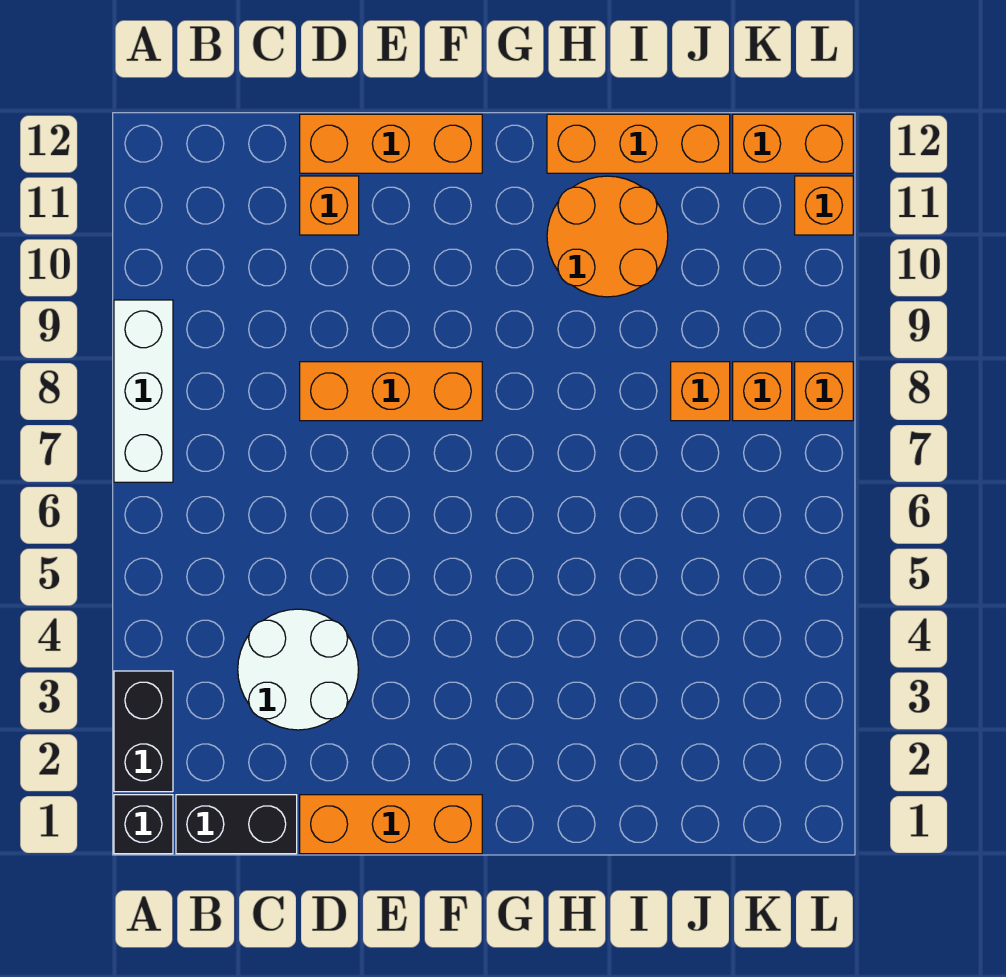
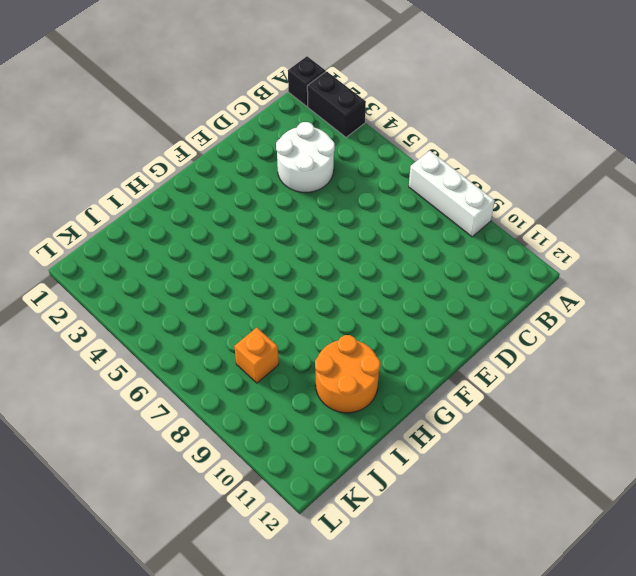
none -> black brick B1:C1 level 1
none -> orange brick D1:F1 level 1
none -> orange brick D8:F8 level 1

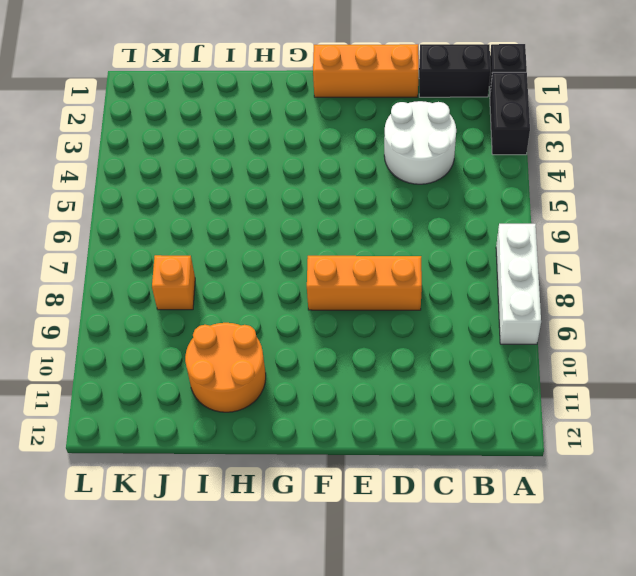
none -> orange brick D11 level 1
none -> orange brick D12:F12 level 1
none -> orange brick H12:J12 level 1

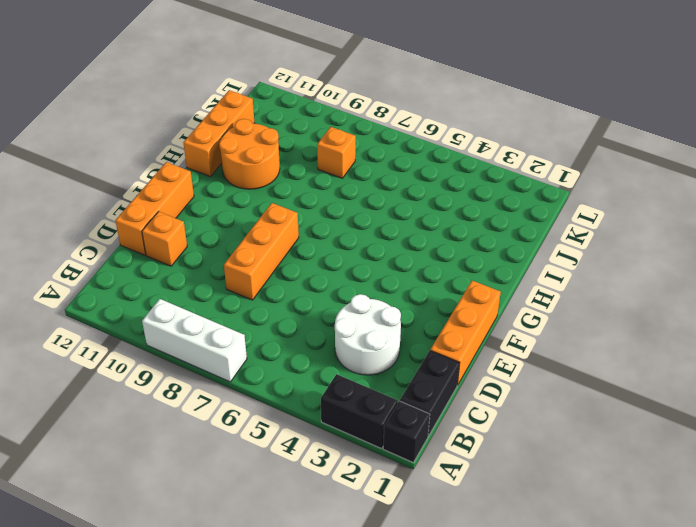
none -> orange brick K8 level 1
none -> orange brick K12:L12 level 1
none -> orange brick L8 level 1

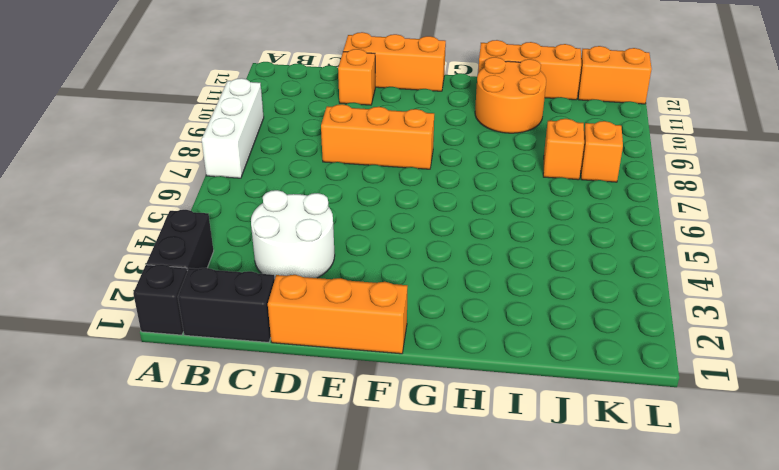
none -> orange brick L8 level 1
none -> orange brick L11 level 1

